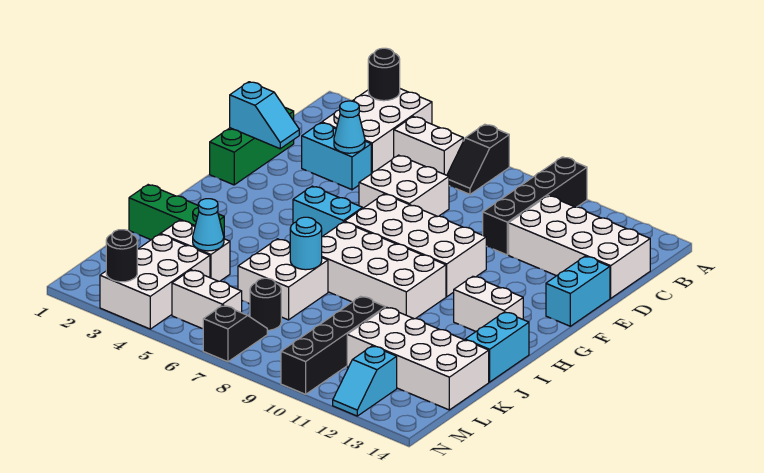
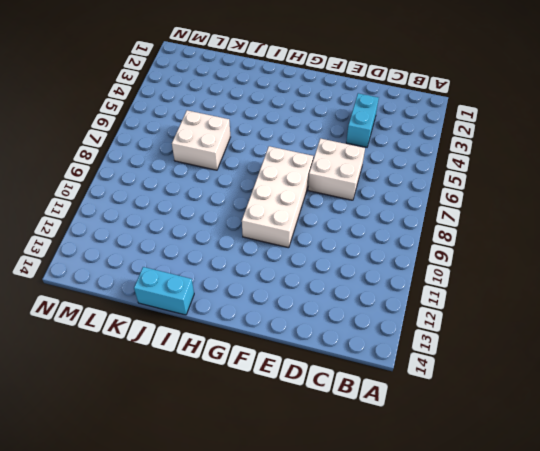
none -> white brick A3:C4 level 1
none -> black slope A7:B7 level 1 top A
none -> black brick A10:D10 level 1
none -> white brick B5:B6 level 1

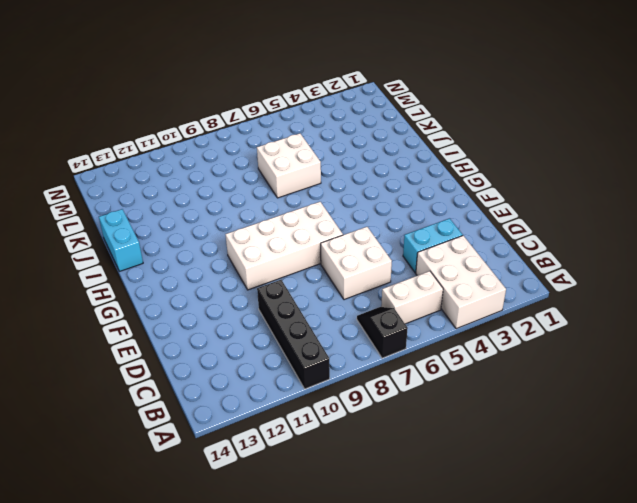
none -> white brick C11:D14 level 1
none -> green brick D1:F1 level 1
none -> cyan brick E14:F14 level 1
none -> cyan brick G5:G6 level 1

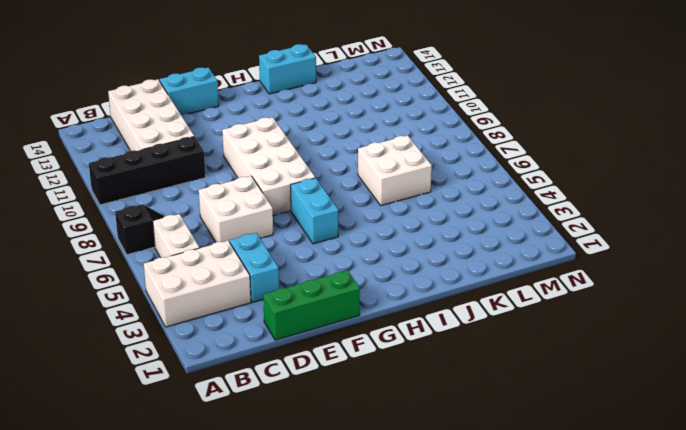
none -> white brick H7:I10 level 1
none -> white brick H12:H13 level 1
none -> green brick J1:J3 level 1
none -> white brick K3:K4 level 1

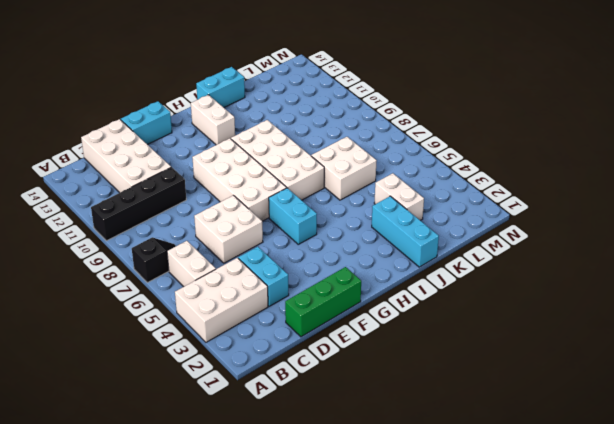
cyan brick J1:J3 level 1 -> green brick J1:J3 level 1
none -> black brick K10:N10 level 1
none -> white brick K11:L14 level 1
none -> white brick L3:N4 level 1
none -> black round brick L7 level 1

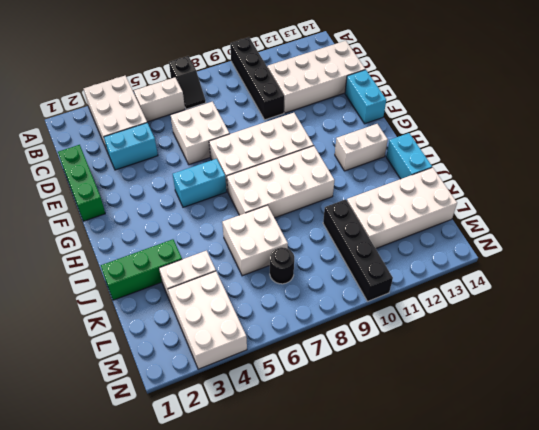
none -> white brick M5:M6 level 1
none -> black slope M7:N7 level 1 top N
none -> cyan slope M12:N12 level 1 top M
none -> black round brick A3 level 2

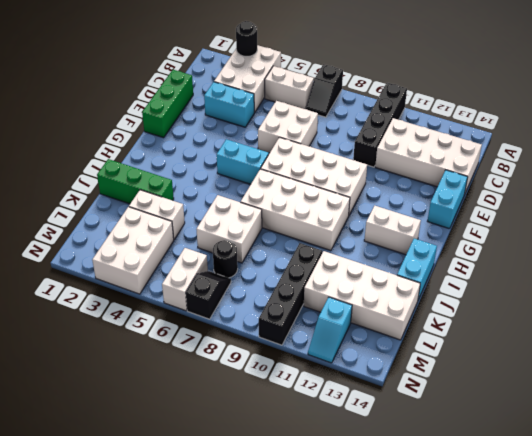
white brick M6:N6 level 1 -> white brick M5:M6 level 1
none -> cyan cone D4 level 2
none -> cyan slope E1:E2 level 2 top 1
none -> cyan round brick J7 level 2
none -> cyan cone K4 level 2

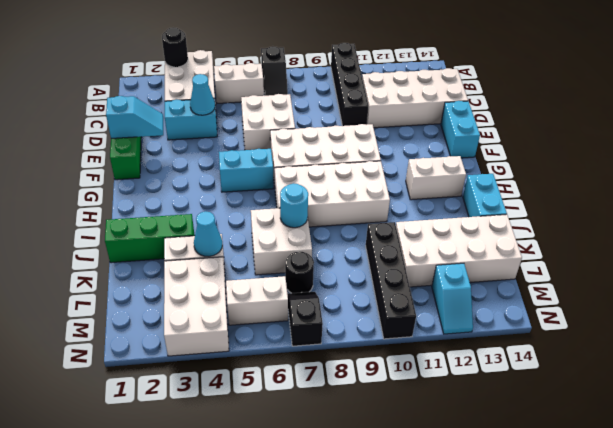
none -> black round brick N3 level 2

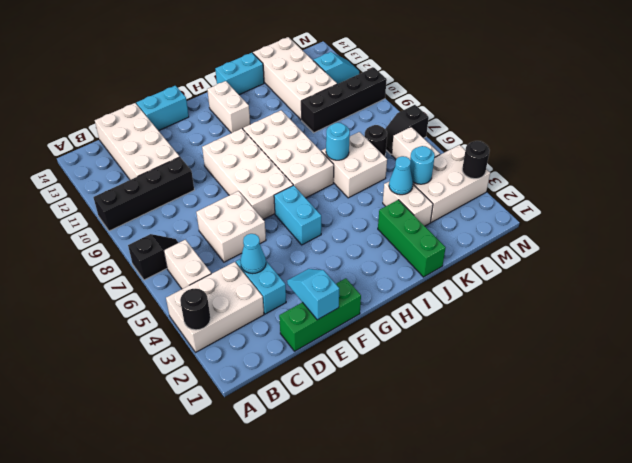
cyan round brick L4 level 2 -> none

